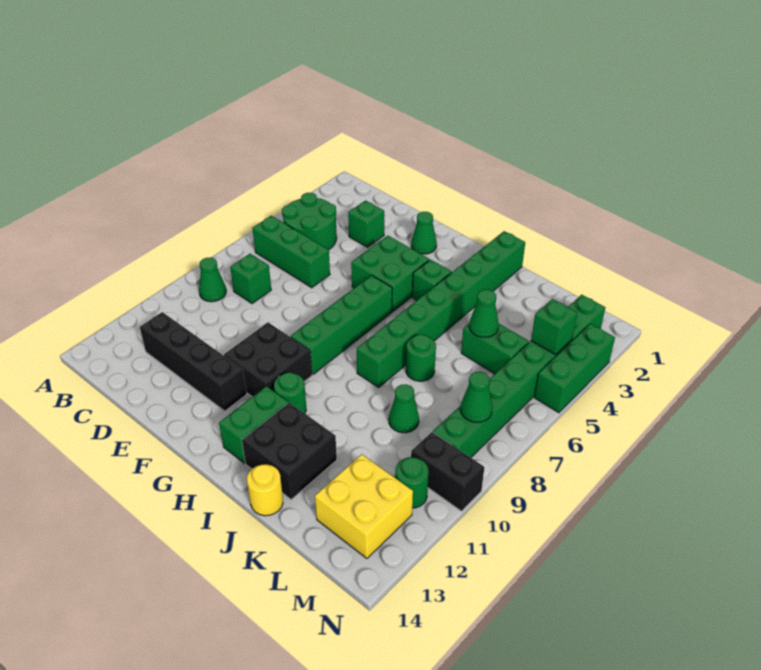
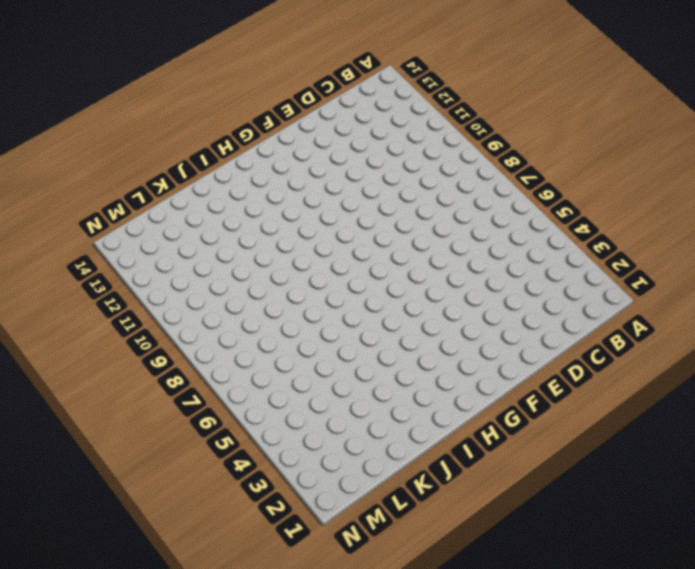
none -> green round brick B4:C5 level 1
none -> green brick B6:D6 level 1
none -> green cone B9 level 1

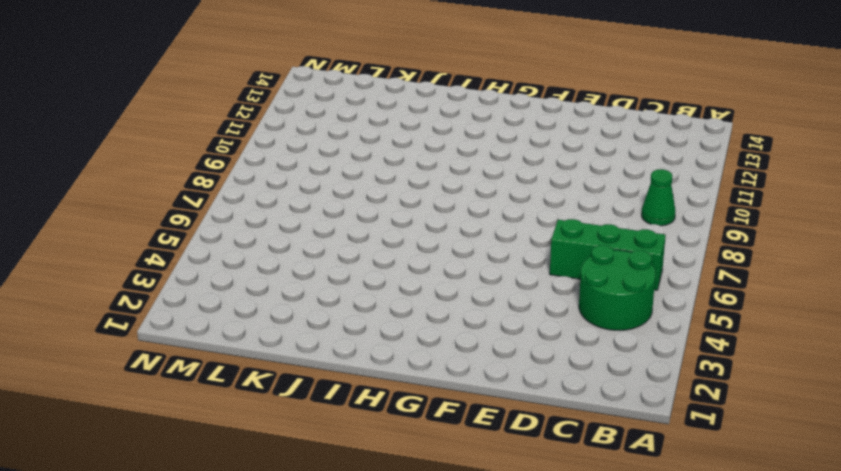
none -> green brick C8 level 1
none -> black brick C12:F12 level 1
none -> green brick D3 level 1

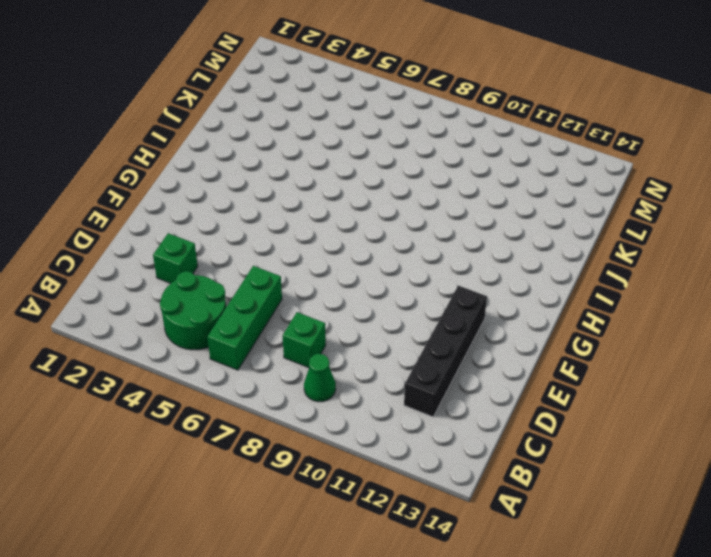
none -> green cone F2 level 1
none -> green brick F4:G5 level 1
none -> black brick F10:G11 level 1

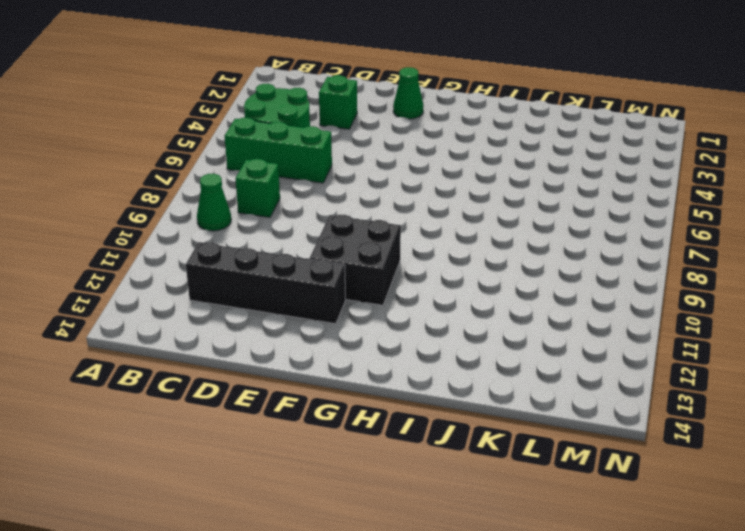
none -> green brick F4:G5 level 1
none -> green brick G6:G9 level 1
none -> green brick H4 level 1

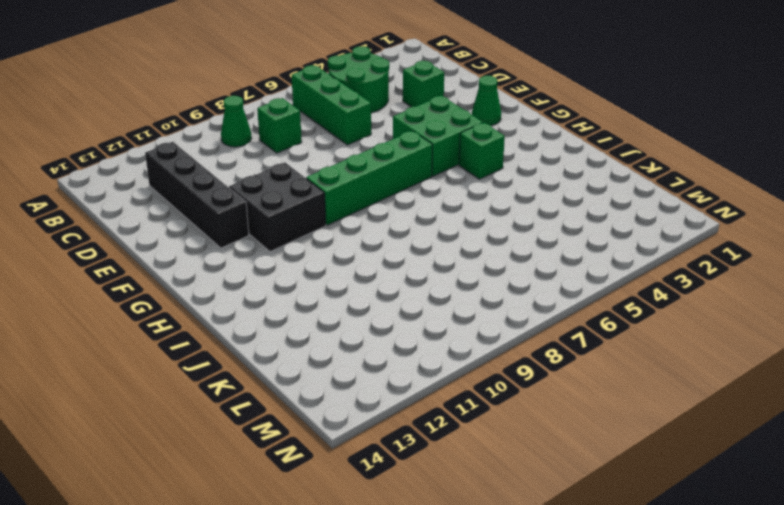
none -> green round brick H11 level 1
none -> green brick H12:H13 level 1
none -> green brick I1:I8 level 1

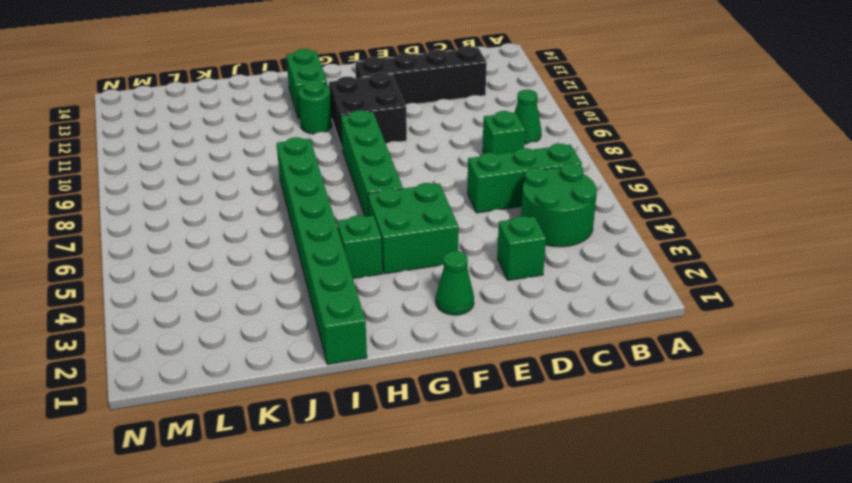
none -> black brick I12:J13 level 1
none -> green round brick J7 level 1
none -> yellow round brick J14 level 1

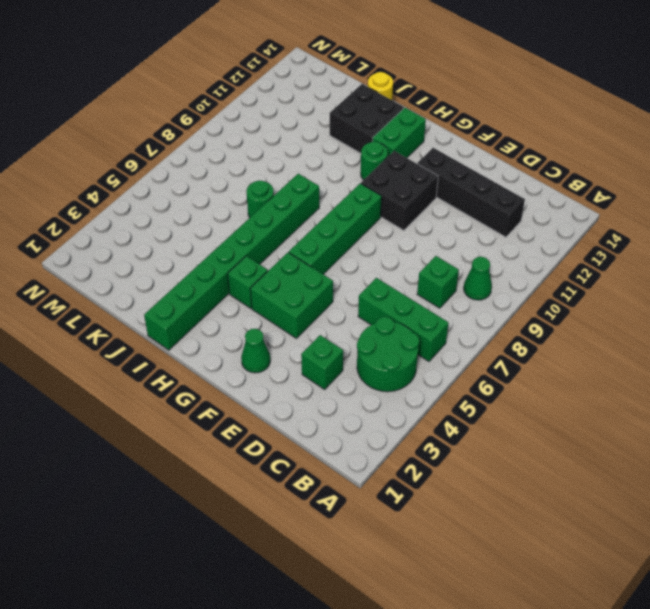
none -> green brick K5:L5 level 1
none -> green cone K9 level 1
none -> yellow brick L12:M13 level 1

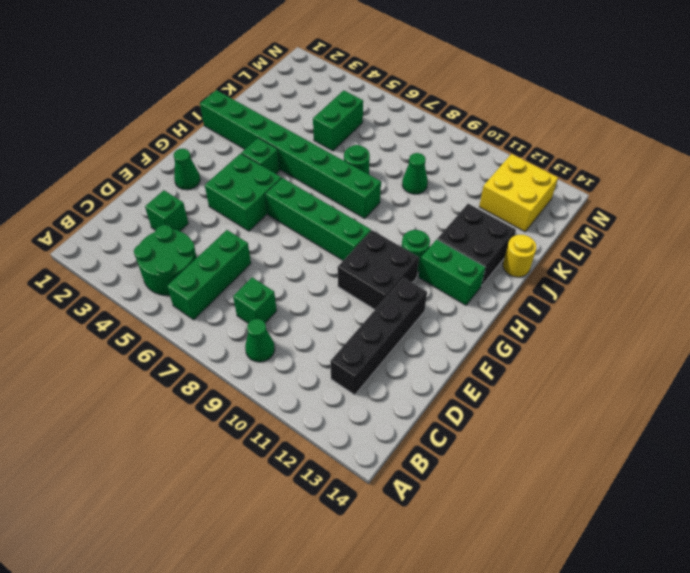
none -> green brick M2:M9 level 1
none -> black brick M10:N10 level 1
none -> green round brick M11 level 1

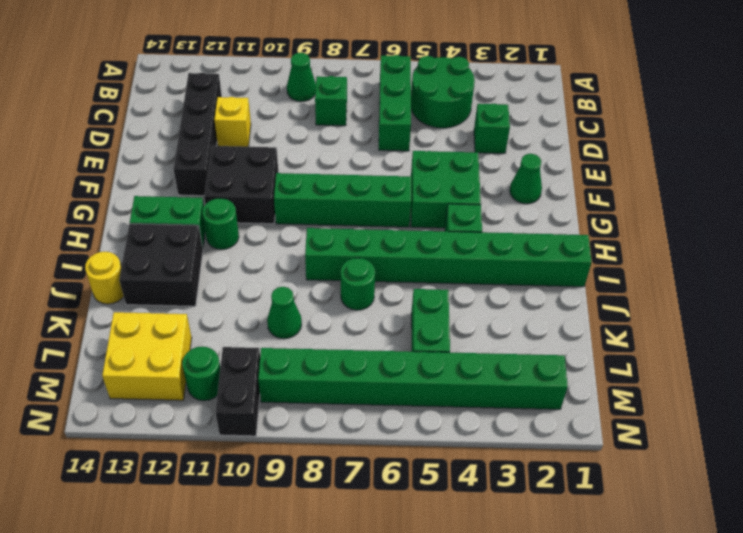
yellow brick D11 level 1 -> none
none -> green brick N3:N5 level 1
none -> green cone K5 level 2
none -> green brick M4 level 2

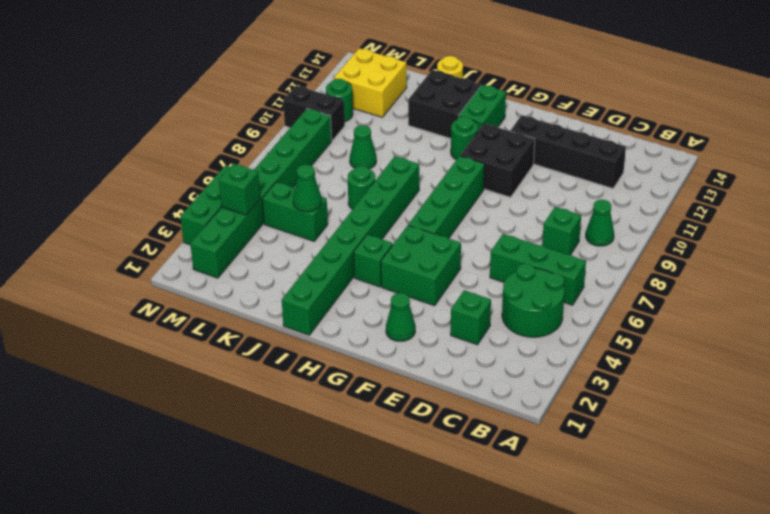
none -> green cone M8 level 2

